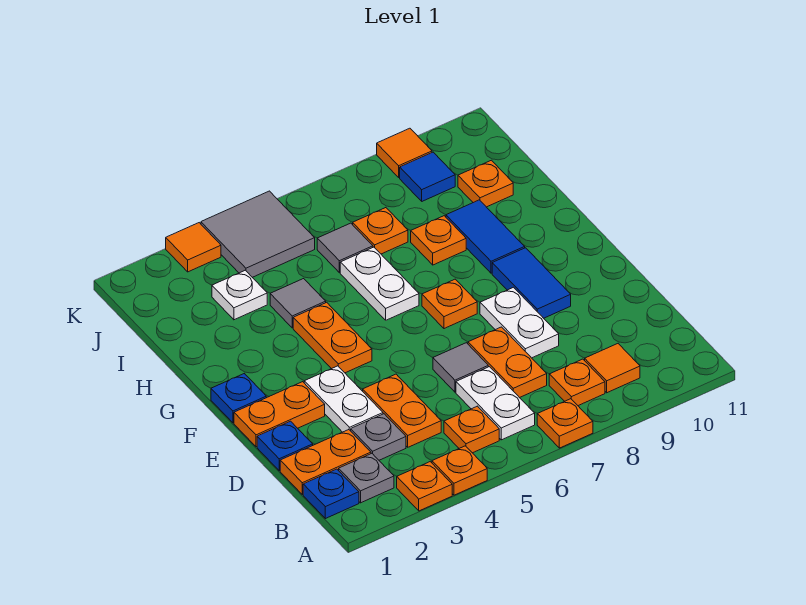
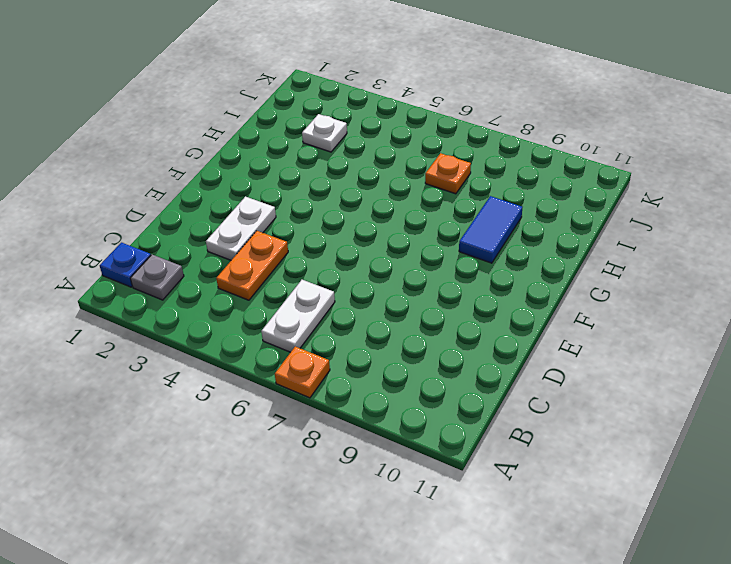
none -> orange plate A3 level 1
none -> orange plate A4 level 1
none -> orange plate B5 level 1
none -> orange plate B8 level 1

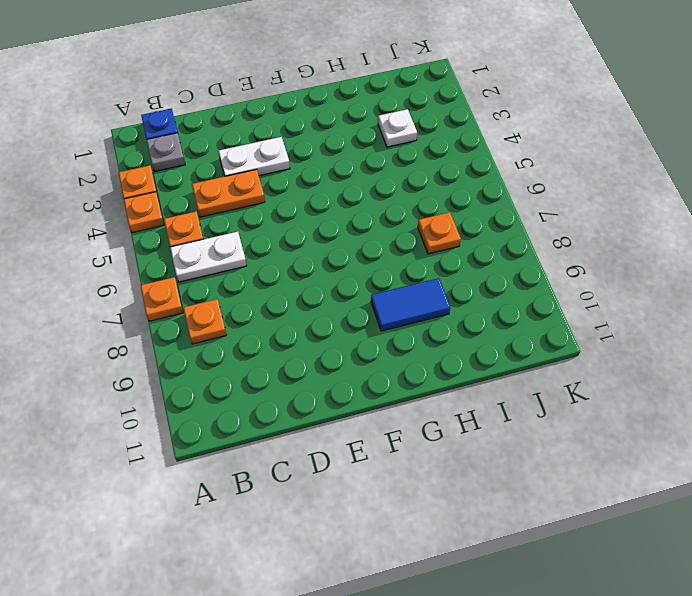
none -> orange tile B9 level 1
none -> orange plate C1:C2 level 1
none -> grey plate C3 level 1
none -> orange plate C7:D7 level 1

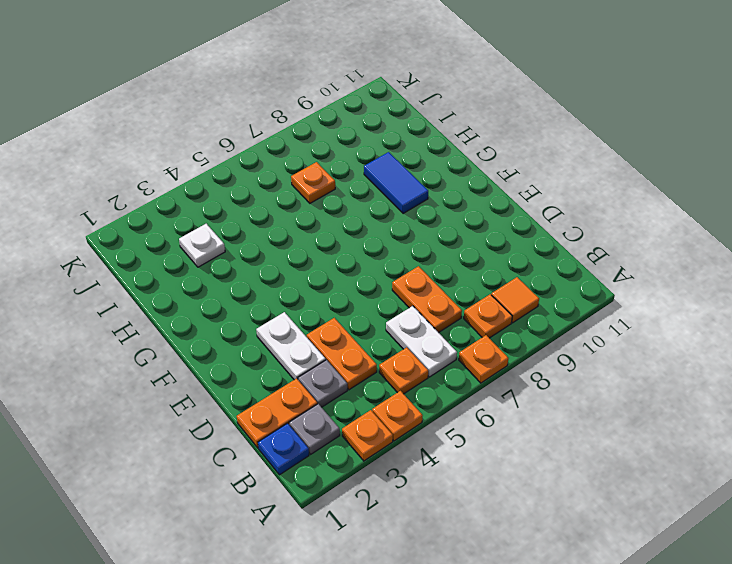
none -> blue plate D1 level 1
none -> grey tile D6 level 1
none -> white plate D8:E8 level 1
none -> orange plate E1:E2 level 1

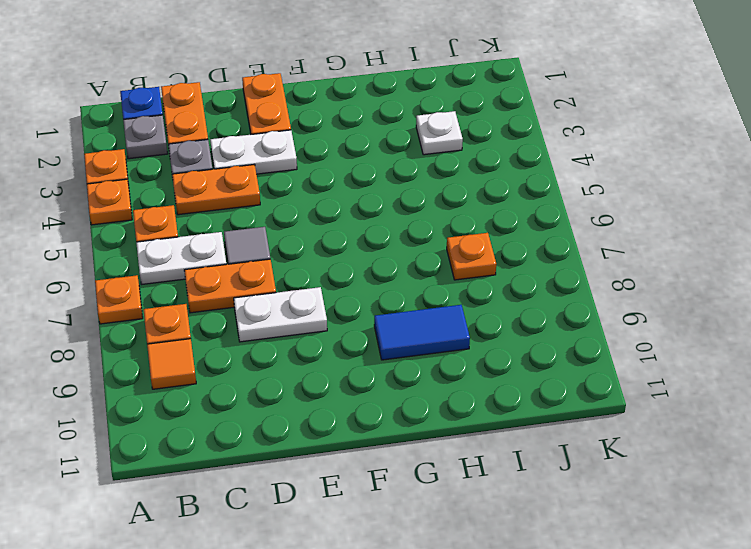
none -> blue plate D1 level 1
none -> blue tile E9:F9 level 1
none -> blue plate F1 level 1
none -> orange plate F4:G4 level 1

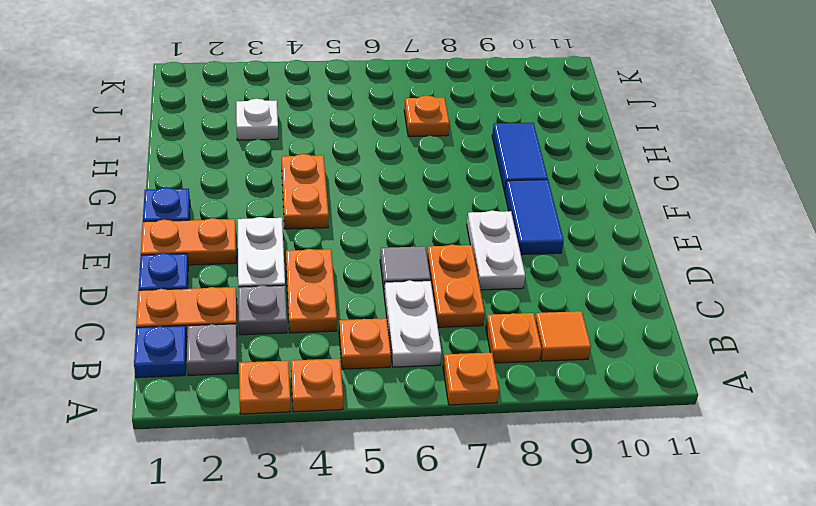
none -> orange plate F7 level 1
none -> white plate G6:H6 level 1
none -> grey tile H4 level 1
none -> orange plate H8 level 1

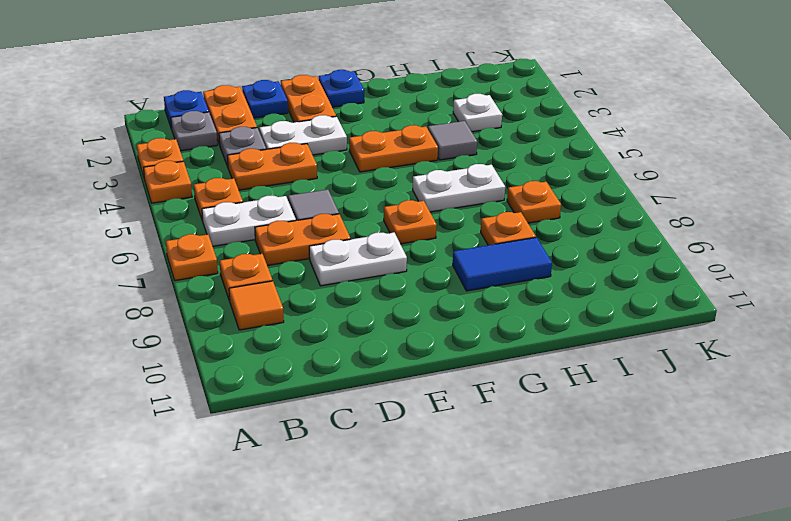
none -> blue tile E9:F9 level 1
none -> grey tile I6 level 1
none -> orange plate I10 level 1
none -> grey tile J4:K5 level 1

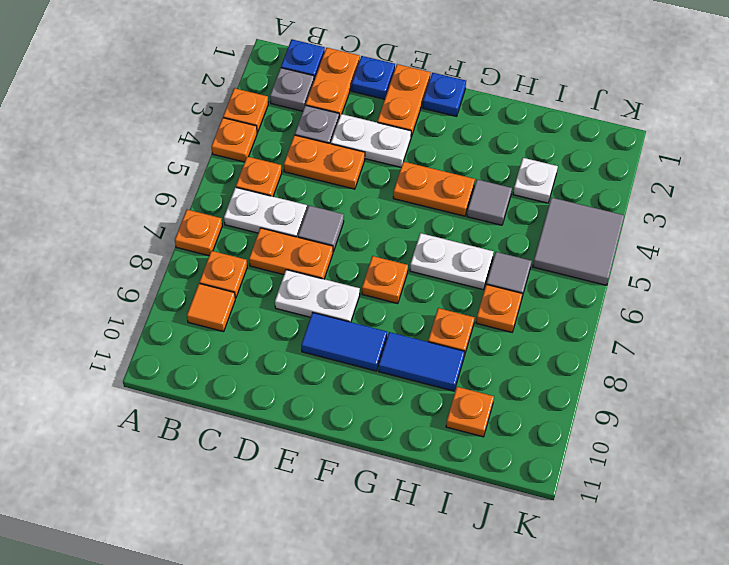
none -> blue tile J9 level 1
none -> orange tile K3 level 1
none -> orange tile K9 level 1

